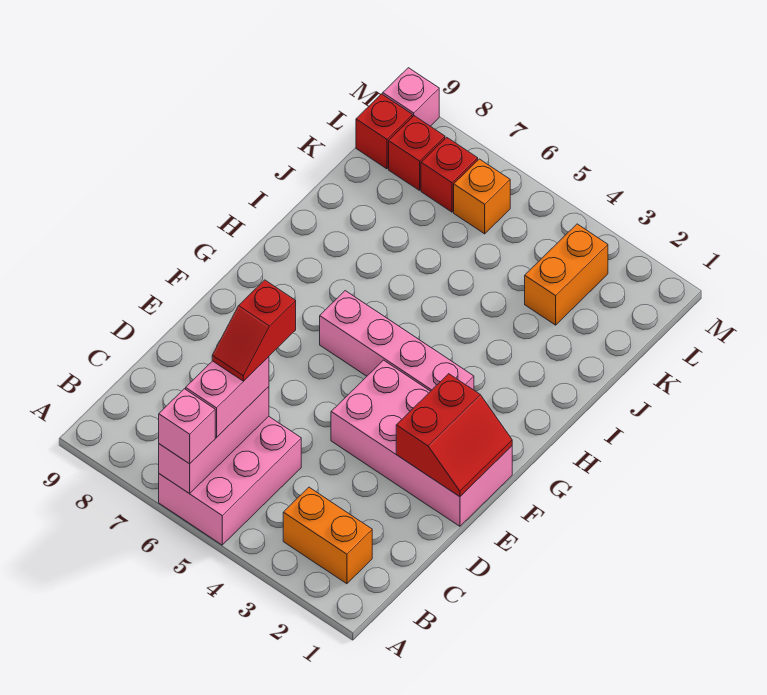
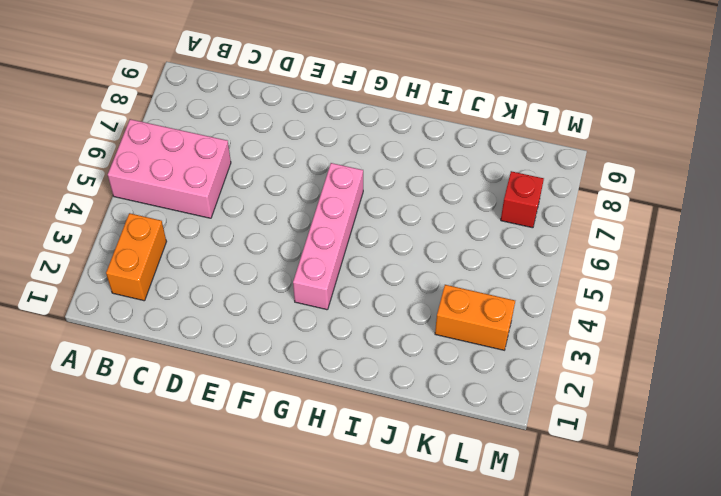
none -> pink brick E1:F4 level 1
none -> orange brick L6 level 1
none -> red brick L8 level 1

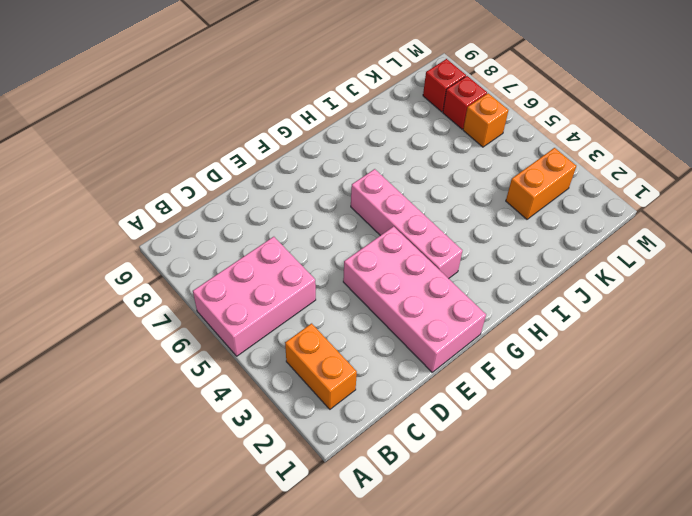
none -> red brick L9 level 1
none -> pink brick M9 level 1
none -> pink brick A6:C6 level 2

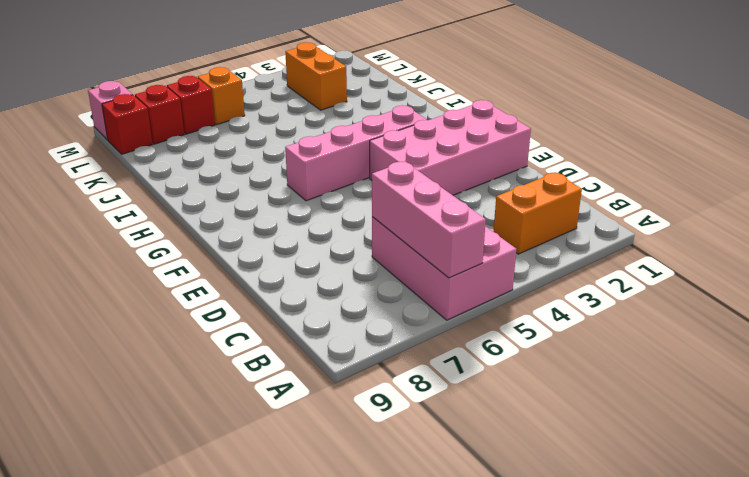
none -> red slope E1:F2 level 2 top 2
none -> pink brick A6 level 3
none -> pink brick B6:C6 level 3

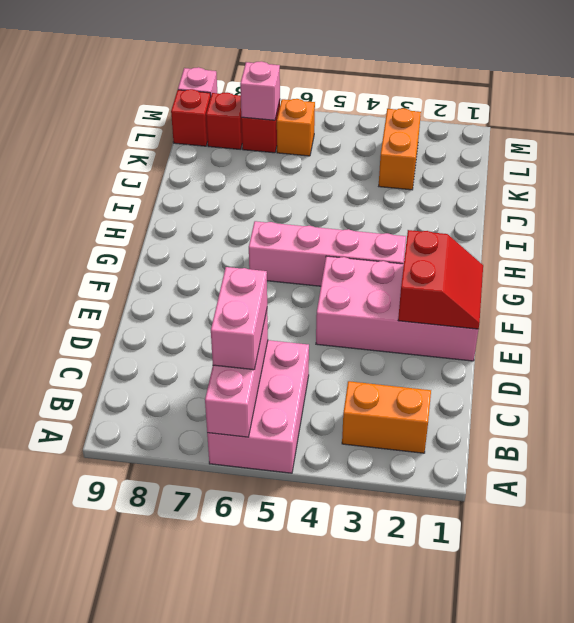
pink brick L7 level 2 -> pink brick A6 level 3
none -> red slope C6:D6 level 4 top D

